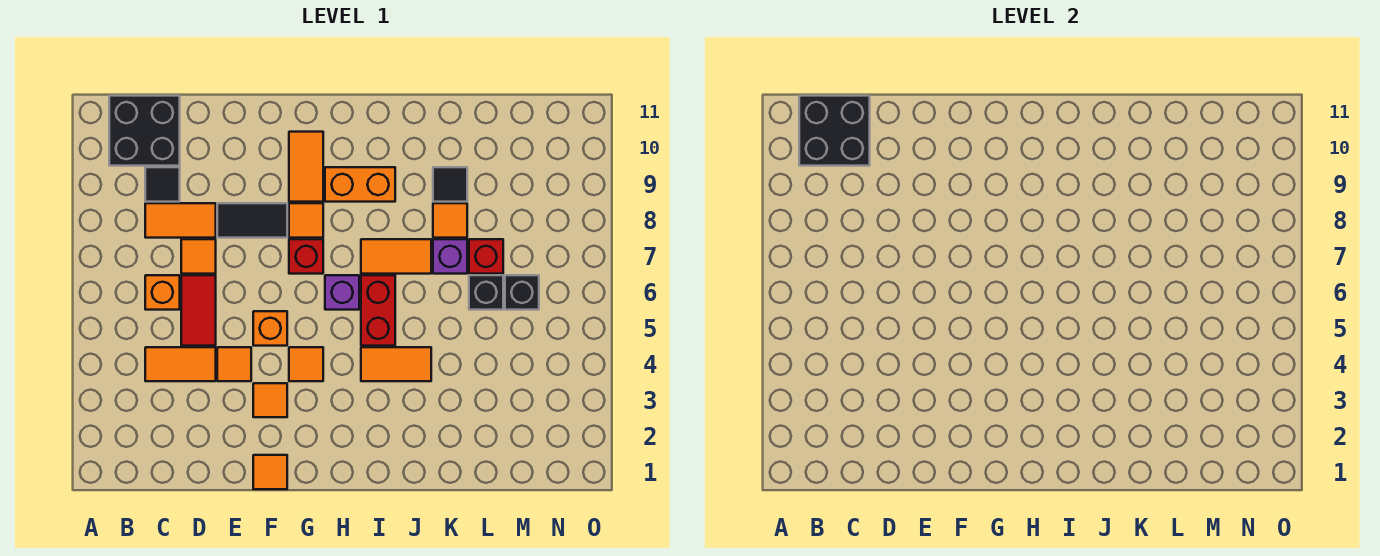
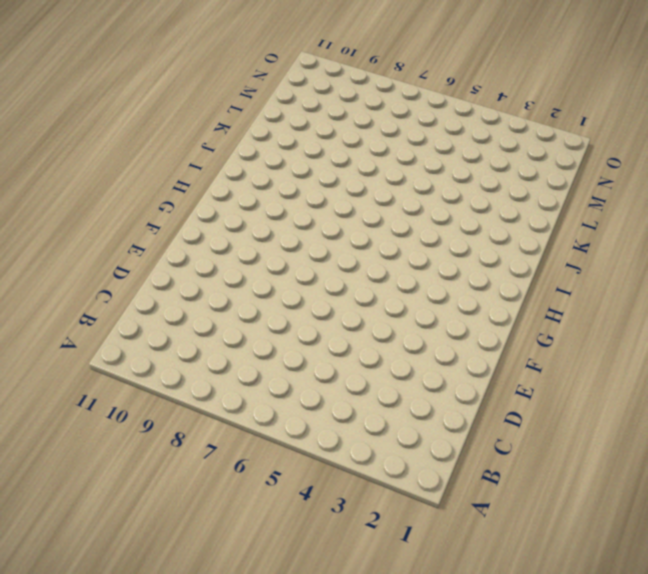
none -> black brick B10:C11 level 1
none -> orange tile C4:D4 level 1
none -> orange brick C6 level 1

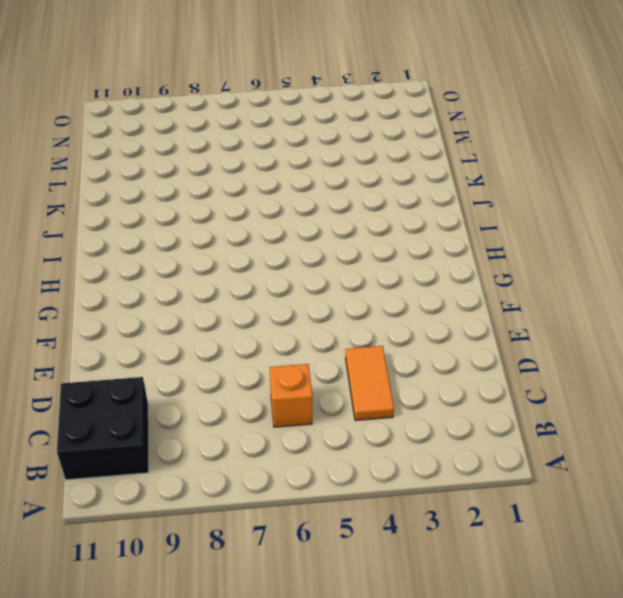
none -> orange tile C8:D8 level 1
none -> black tile C9 level 1
none -> red tile D5:D6 level 1

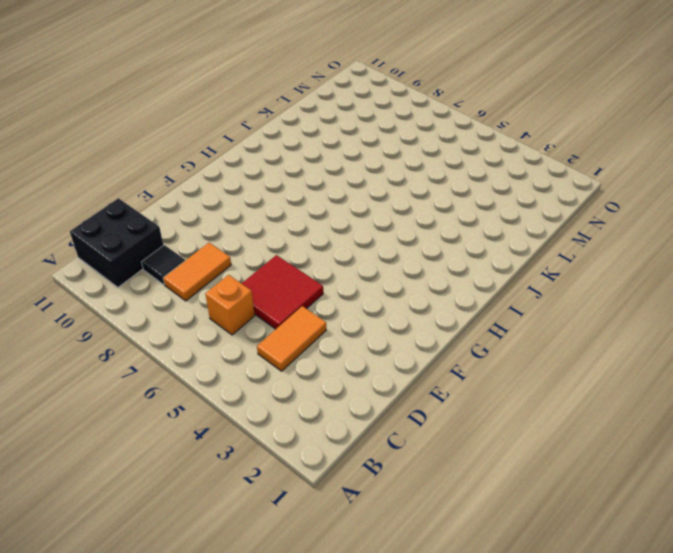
red tile D5:E6 level 1 -> red tile D5:D6 level 1
none -> orange tile D7 level 1
none -> orange tile E4 level 1
none -> black tile E8:F8 level 1

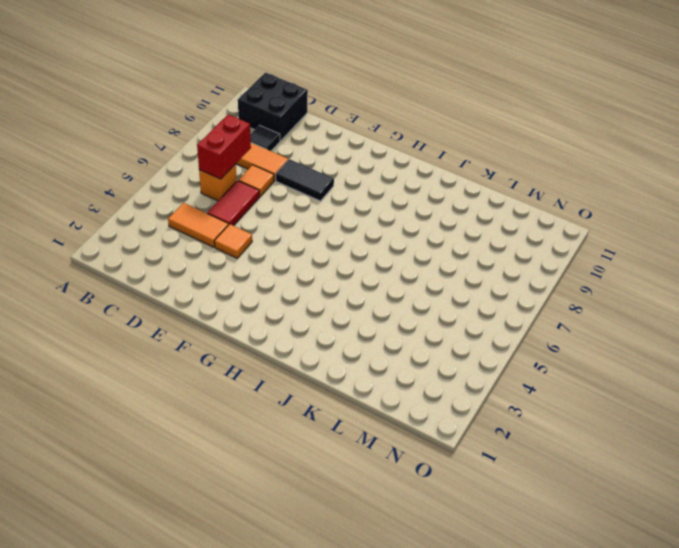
red brick C6:C7 level 2 -> red brick I5:I6 level 1
none -> orange tile F1 level 1
none -> orange tile F3 level 1
none -> orange brick F5 level 1

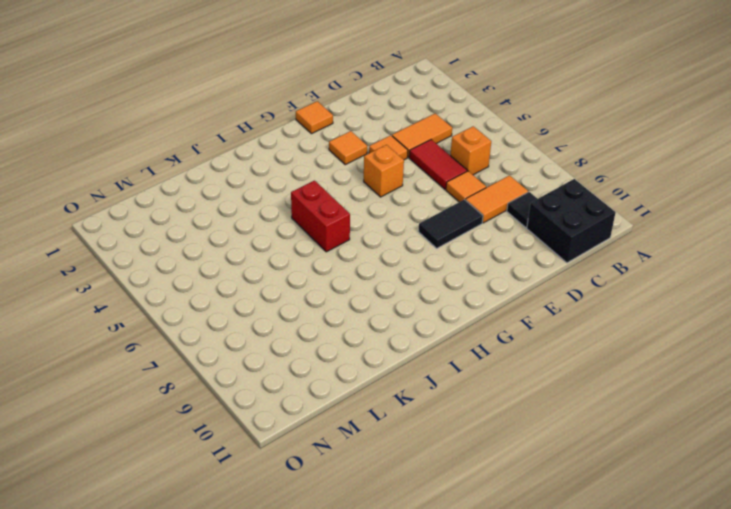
none -> orange tile G4 level 1
none -> red brick G7 level 1
none -> orange tile G8 level 1

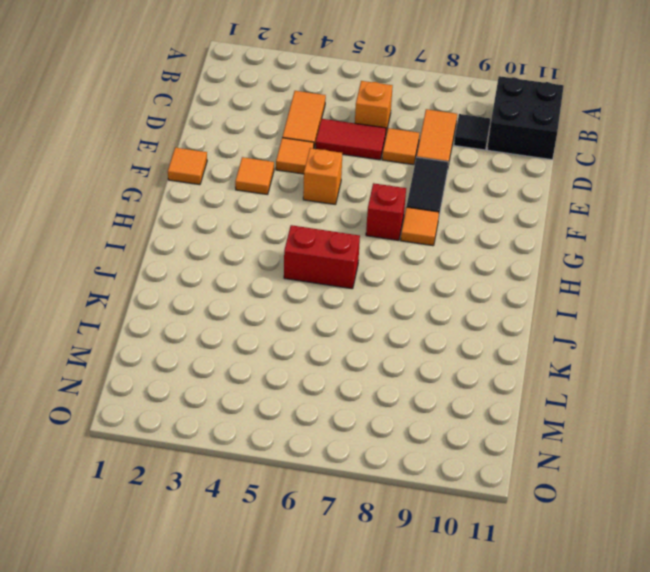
none -> orange tile G4 level 1
none -> orange tile G9:G10 level 1
none -> purple brick H6 level 1

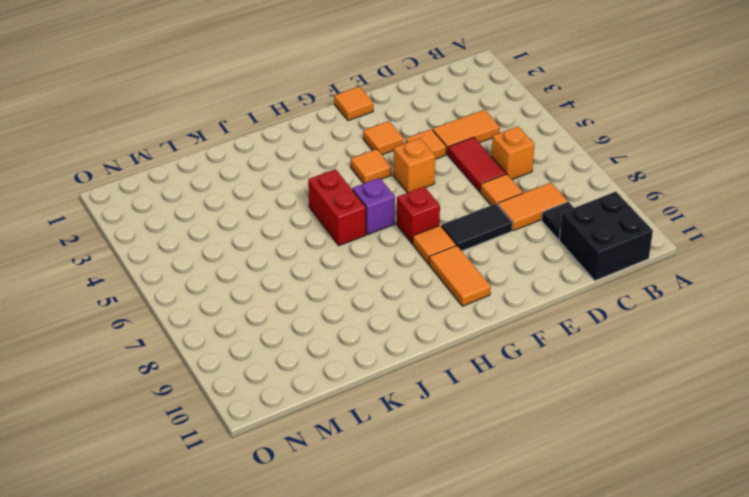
none -> orange brick H9:I9 level 1
none -> orange tile I4:J4 level 1
none -> orange tile I7:J7 level 1

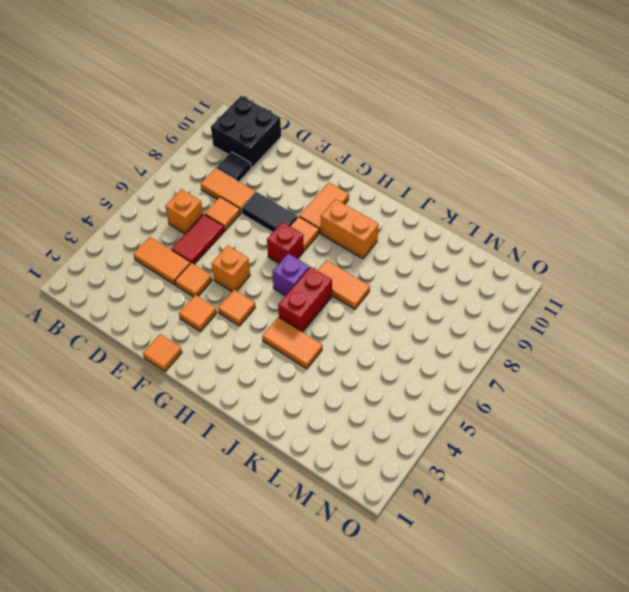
none -> purple brick K7 level 1
none -> orange tile K8 level 1
none -> black tile K9 level 1

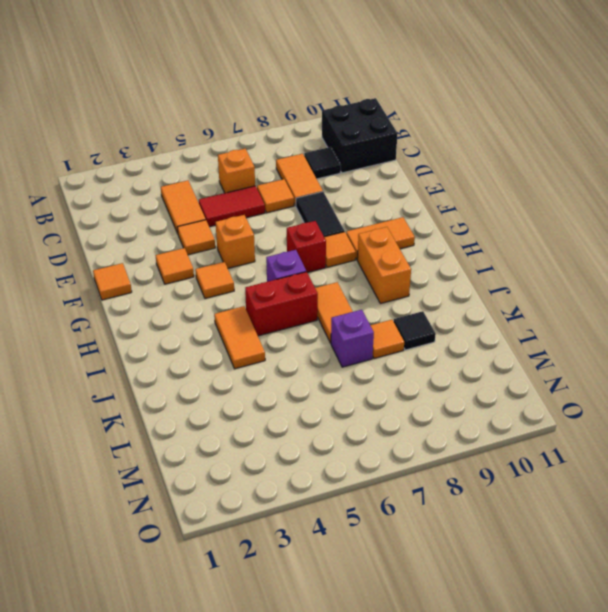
none -> black brick L6 level 1
none -> red brick L7 level 1
none -> black brick M6 level 1

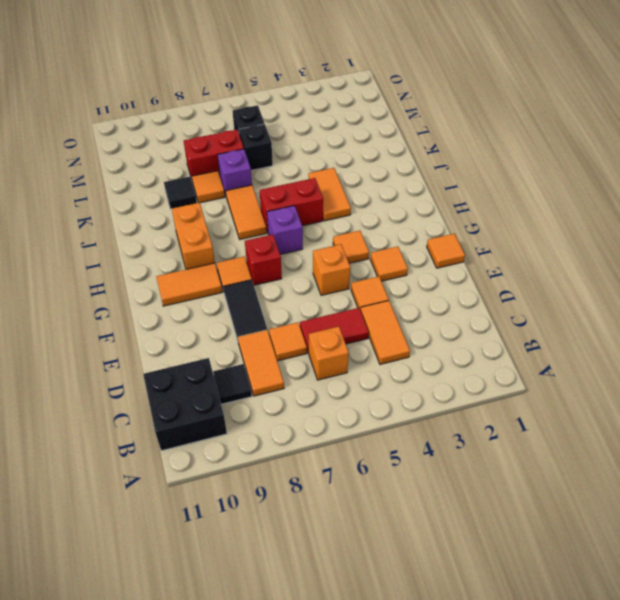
red brick L7:L8 level 1 -> red brick L7 level 1
none -> black brick B10:C11 level 2

